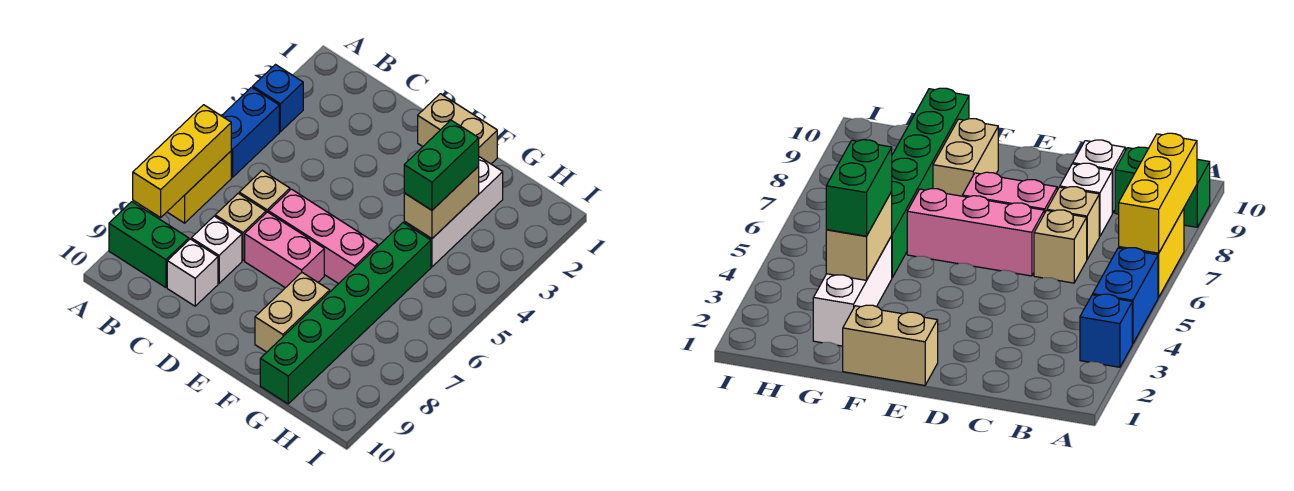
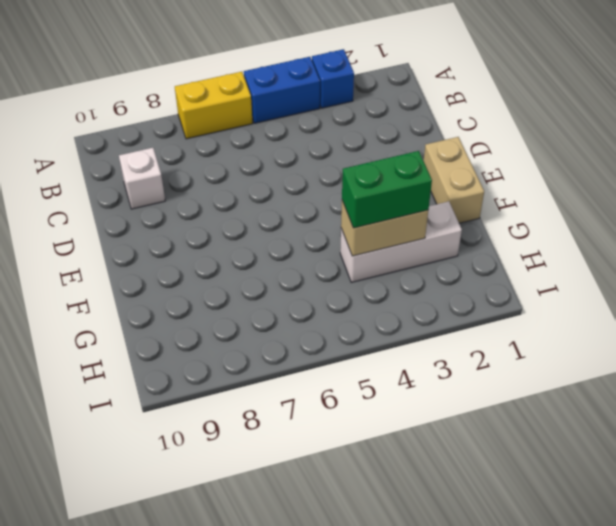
none -> green brick A9:B9 level 1
none -> tan brick C6 level 1
none -> tan brick C7 level 1

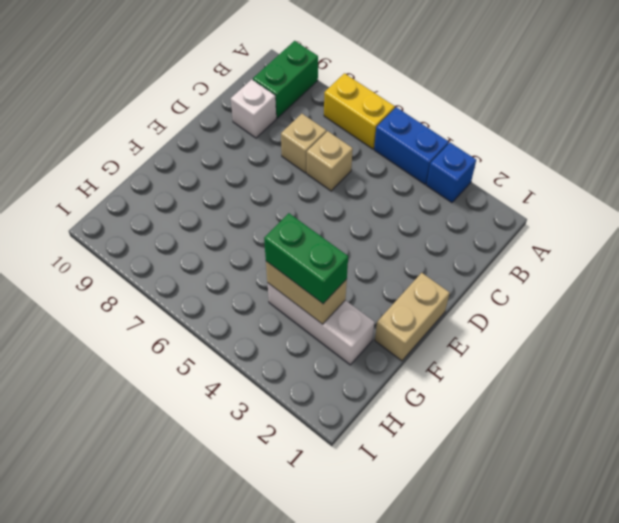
none -> white brick C8 level 1
none -> pink brick D6:F6 level 1
none -> pink brick D7:E7 level 1

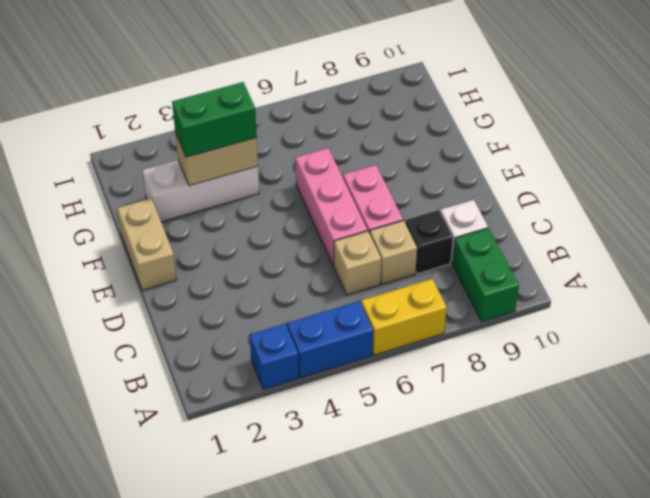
black brick C8 level 1 -> white brick C8 level 1
none -> tan brick F8:F9 level 1
none -> green brick G5:G10 level 1
none -> yellow brick A6:A8 level 2

